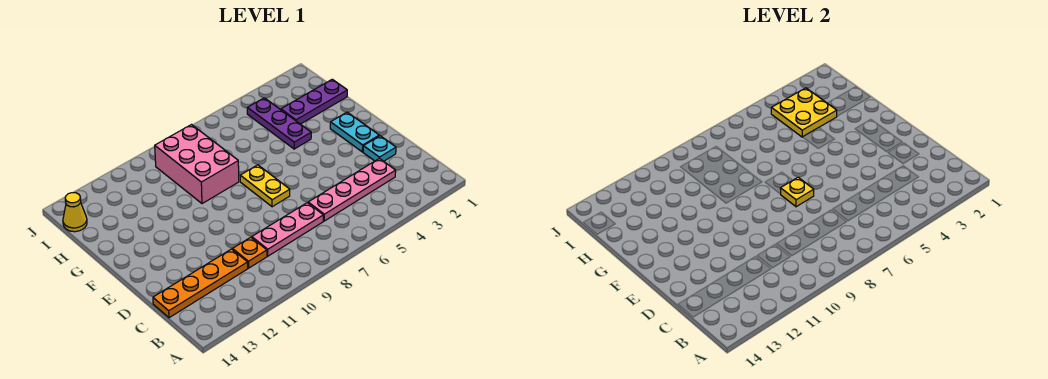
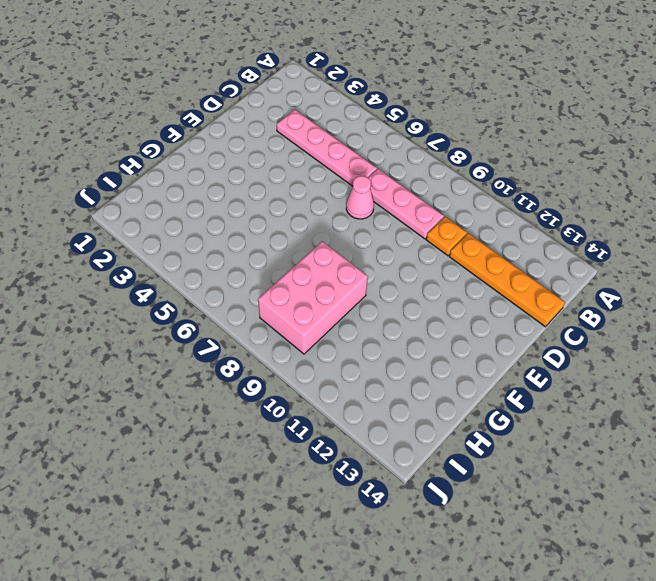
pink cone D7 level 1 -> none
none -> cyan plate D2 level 1
none -> cyan plate E2:F2 level 1
none -> yellow plate E7:F7 level 1

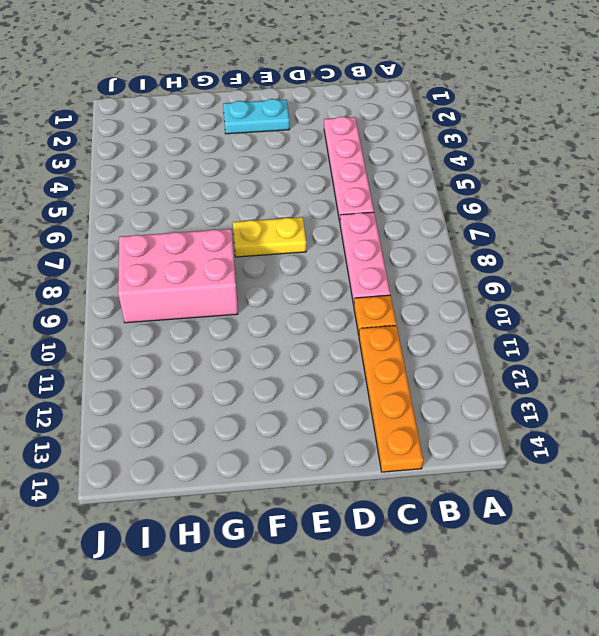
none -> cyan plate D2 level 1
none -> purple plate G4:I4 level 1
none -> purple plate H1:H3 level 1

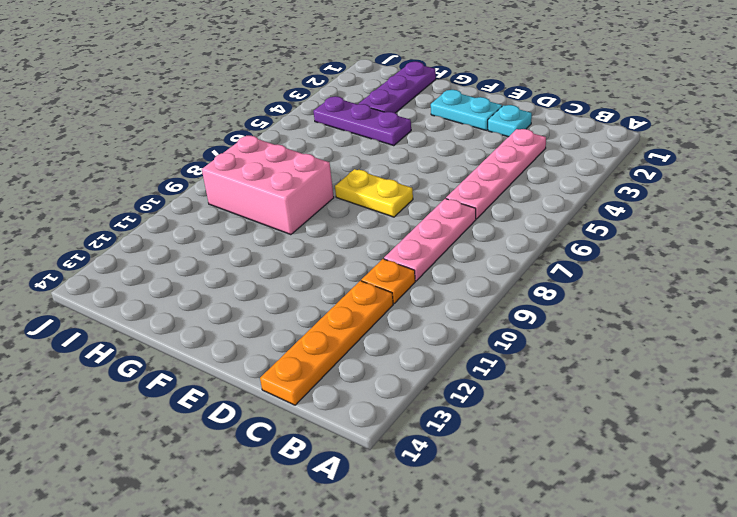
none -> yellow cone I14 level 1
none -> yellow plate E7 level 2
none -> yellow plate H3:I4 level 2

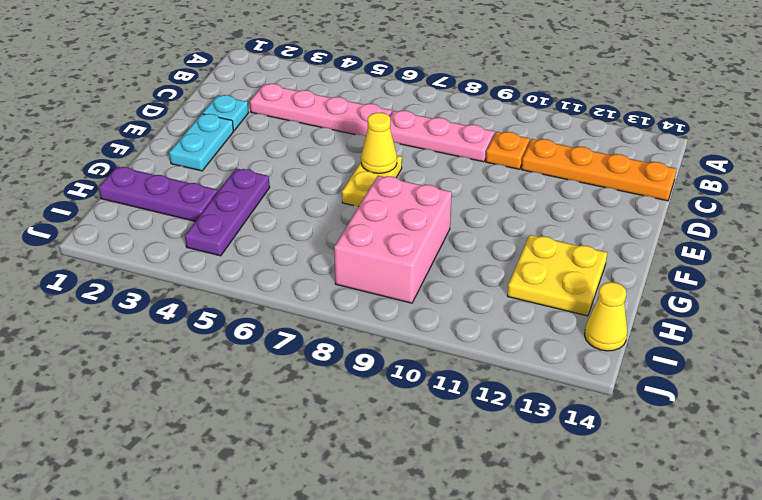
yellow cone E7 level 2 -> yellow plate E7 level 2
yellow plate G12:H13 level 1 -> yellow plate H3:I4 level 2

